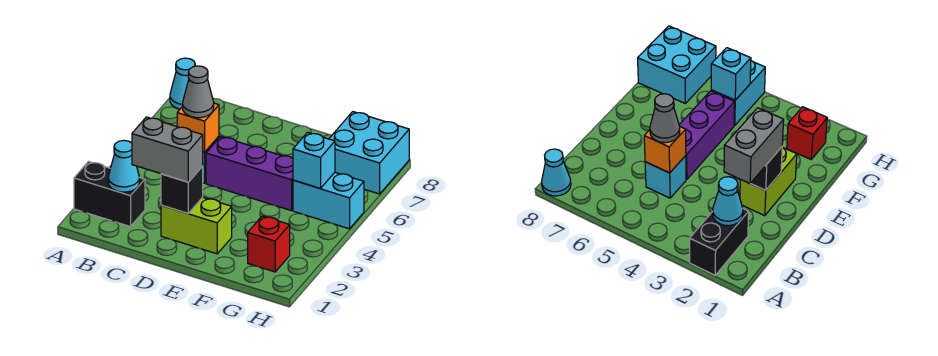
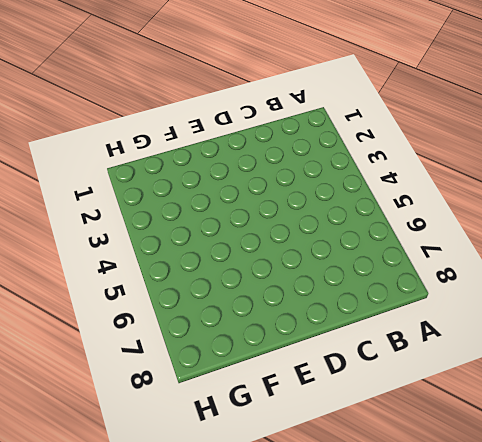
none -> black brick A2:B2 level 1
none -> cyan cone A8 level 1
none -> cyan brick C5 level 1

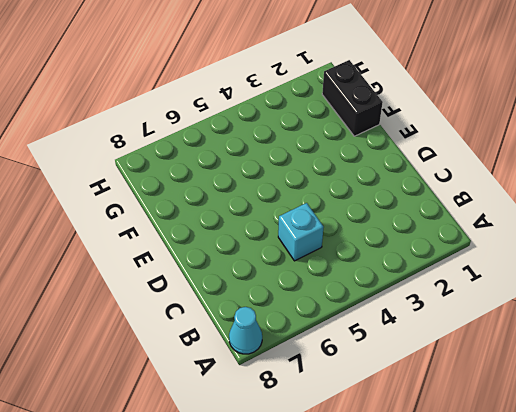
black brick F1:G1 level 1 -> black brick A2:B2 level 1
none -> lime brick D2:E2 level 1
none -> purple brick D5:F5 level 1
none -> red brick G2 level 1

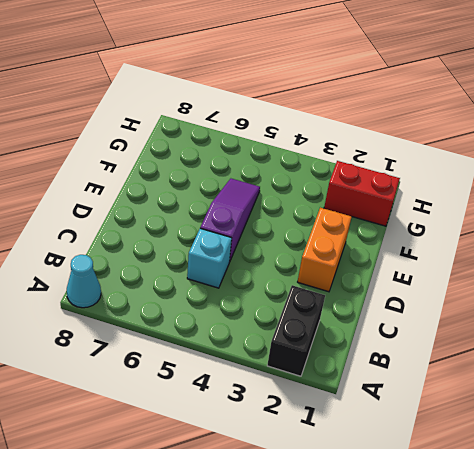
orange brick D2:E2 level 1 -> lime brick D2:E2 level 1
purple slope D5:F5 level 1 top D -> purple brick D5:F5 level 1
red brick G1:G2 level 1 -> red brick G2 level 1
none -> cyan brick G5:H5 level 1
none -> cyan brick G7:H8 level 1
none -> cyan cone B2 level 2

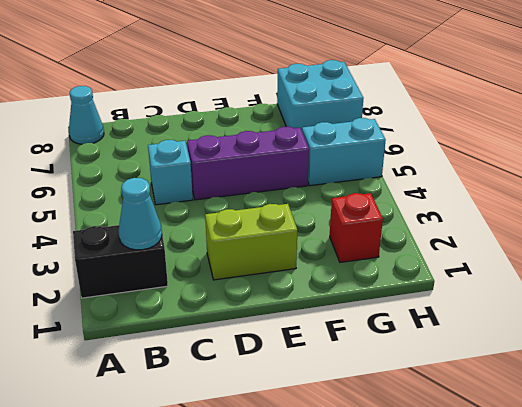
none -> orange brick C5 level 2
none -> black brick D2 level 2
none -> cyan brick G5 level 2

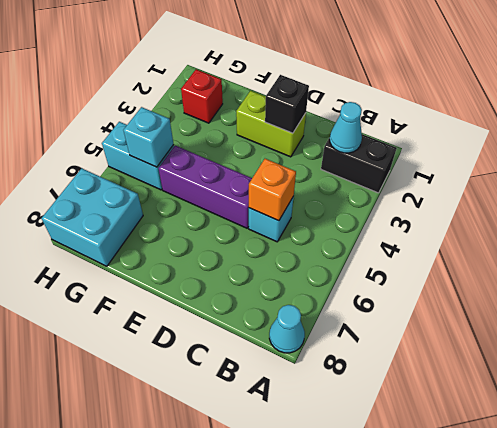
none -> grey brick C2:D2 level 3
none -> grey cone C5 level 3

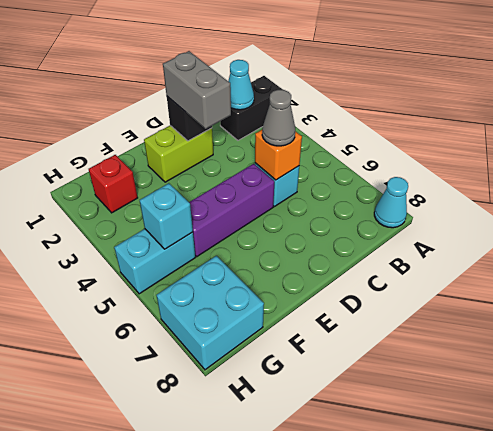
grey brick D2:D3 level 3 -> grey brick C2:D2 level 3

